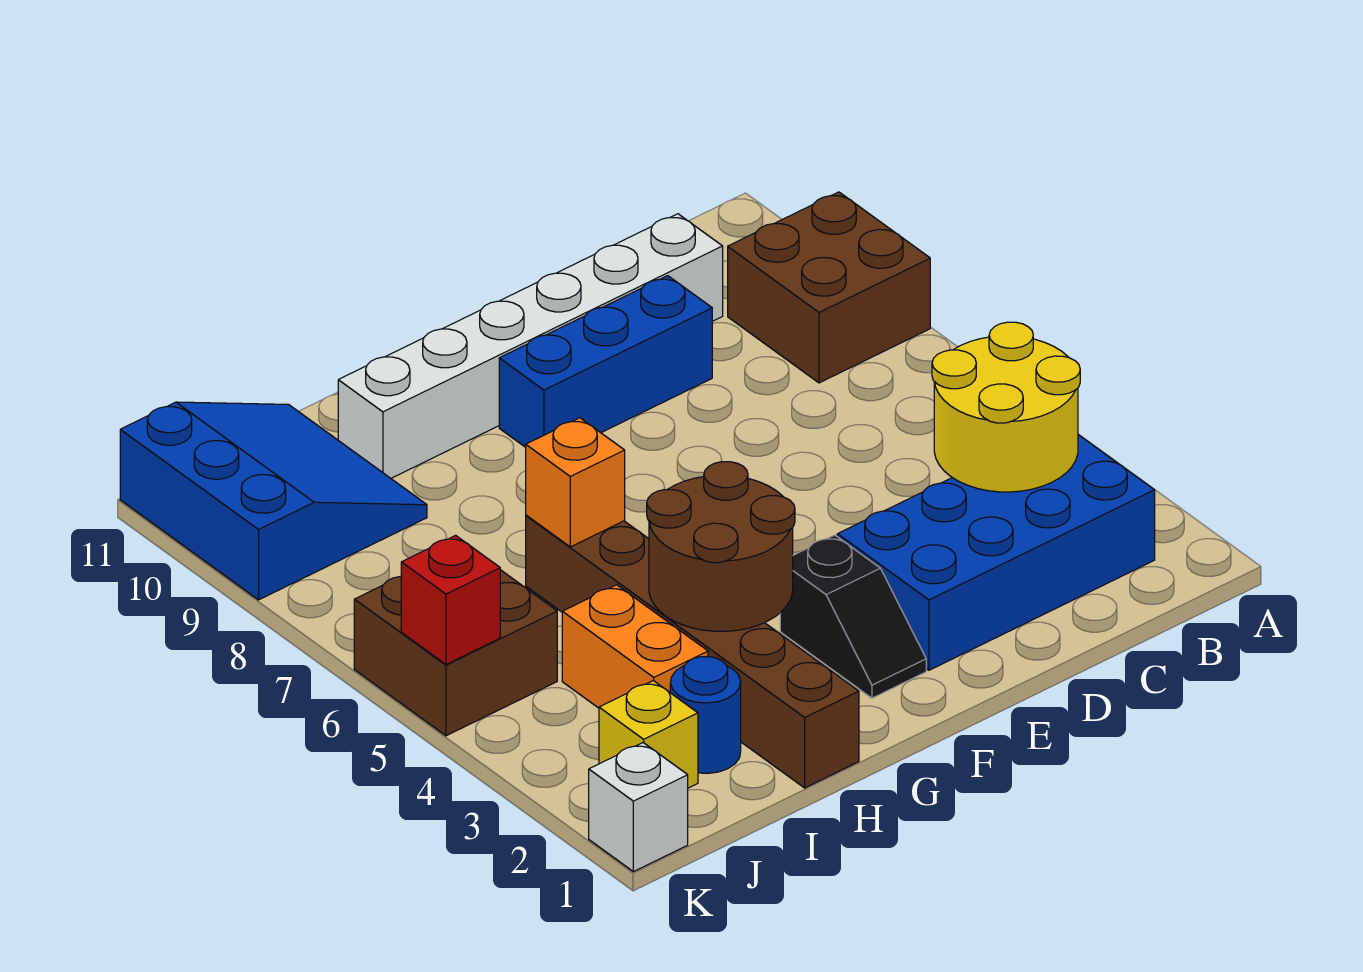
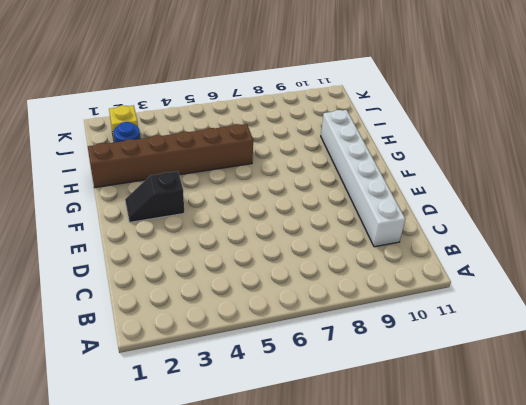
none -> brown brick A8:B9 level 1
none -> blue brick B2:E3 level 1
none -> blue brick D9:F9 level 1

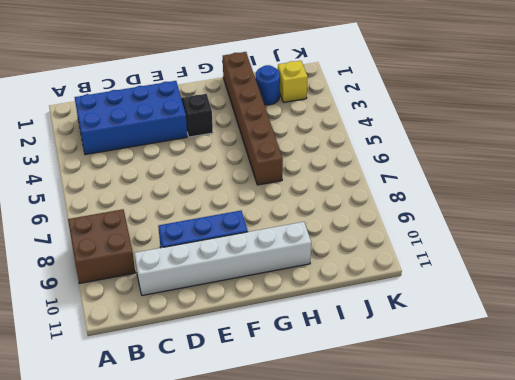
none -> orange brick I3:I4 level 1
none -> blue slope I9:K11 level 1 top K
none -> brown brick J5:K6 level 1

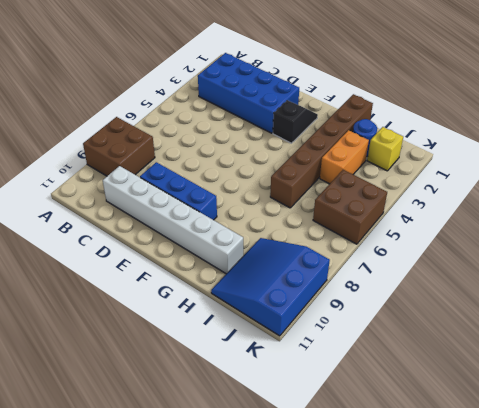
none -> white brick K1 level 1
none -> yellow round brick B3:C4 level 2
none -> brown round brick G3:H4 level 2

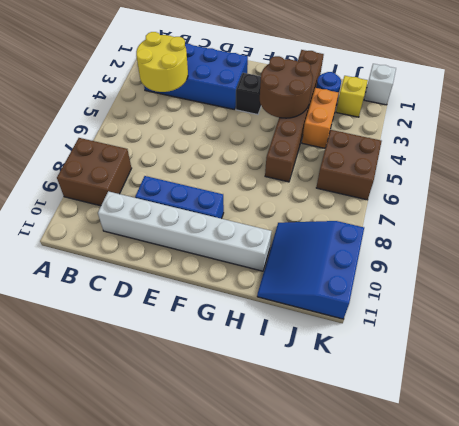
none -> orange brick H6 level 2
none -> red brick K5 level 2

